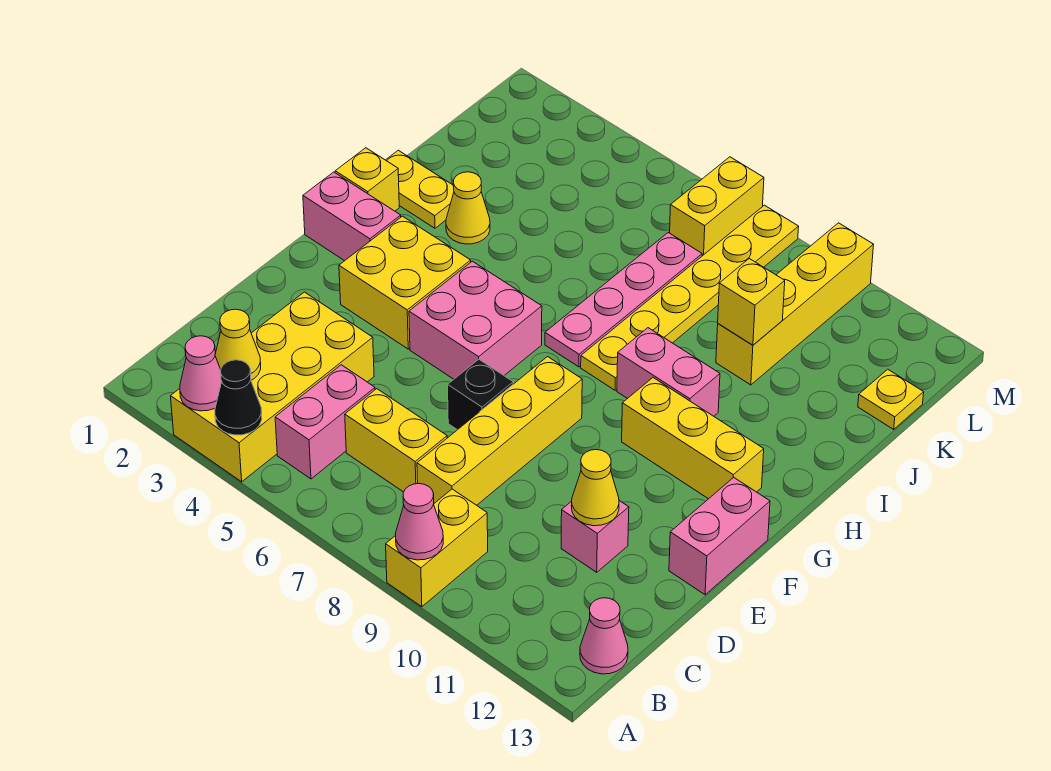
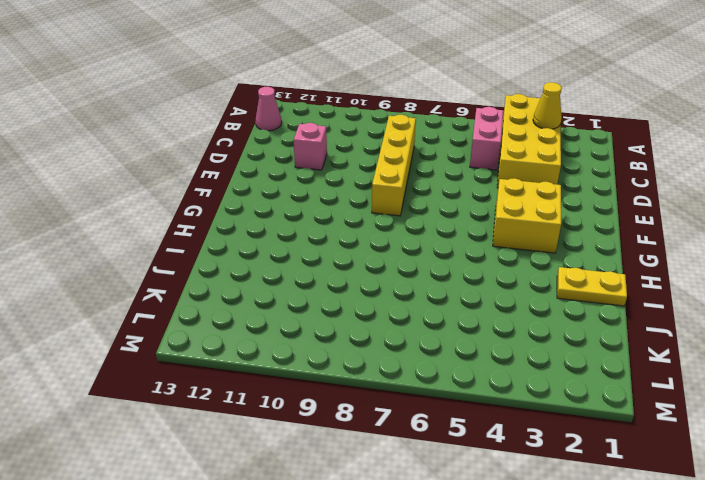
none -> yellow brick A9:B9 level 1
none -> yellow brick C6:C7 level 1
none -> black brick E7 level 1

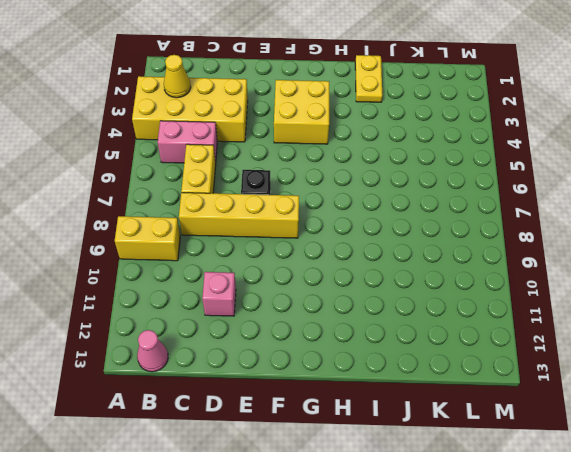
none -> pink brick E13:F13 level 1
none -> pink brick F5:G6 level 1
none -> pink brick G1:G2 level 1

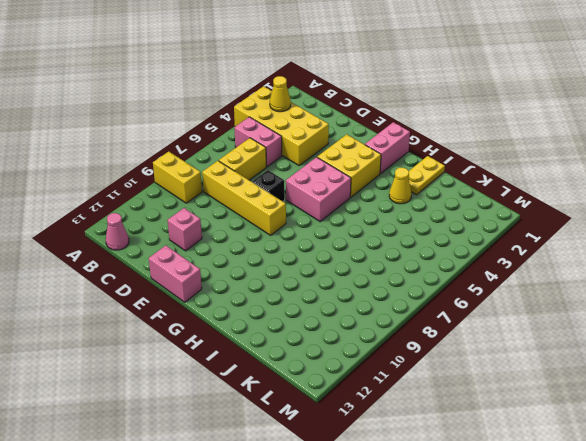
none -> yellow brick G10:G12 level 1
none -> yellow brick H1 level 1
none -> pink plate H7:K7 level 1

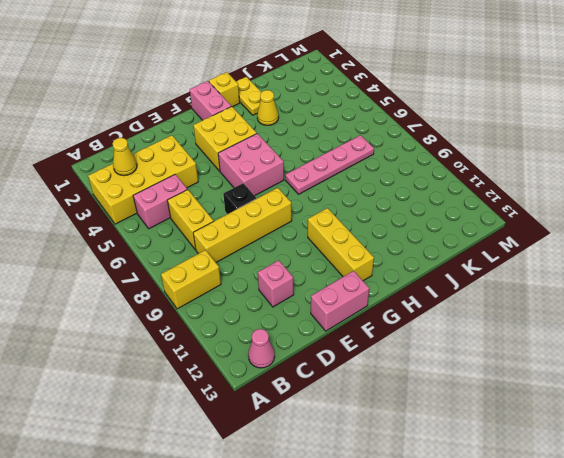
none -> yellow plate H8:M8 level 1
none -> pink brick H9:H10 level 1
none -> yellow brick J10:M10 level 1

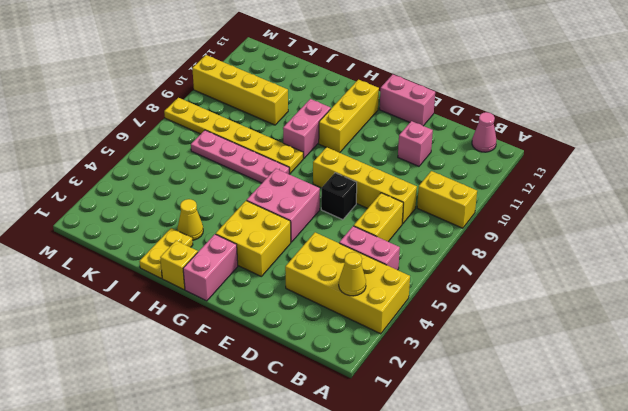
none -> yellow plate K13 level 1
none -> yellow brick L7:M7 level 1
none -> pink cone A3 level 2

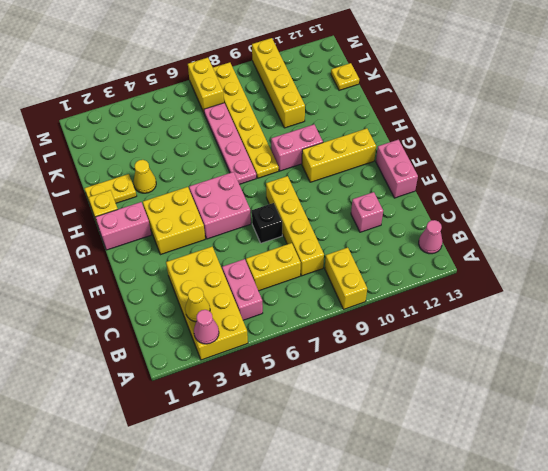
none -> black cone A4 level 2
none -> pink cone A9 level 2
none -> yellow cone D11 level 2

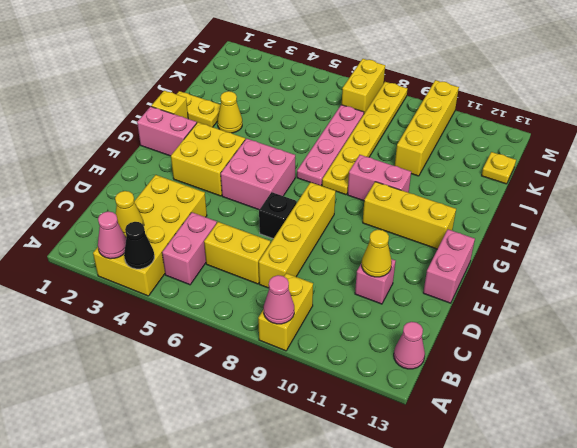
none -> yellow brick J10 level 2

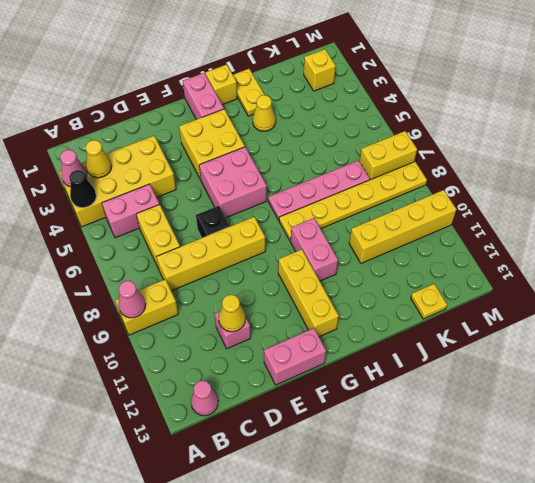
yellow brick L2 level 1 -> yellow brick J10 level 2

